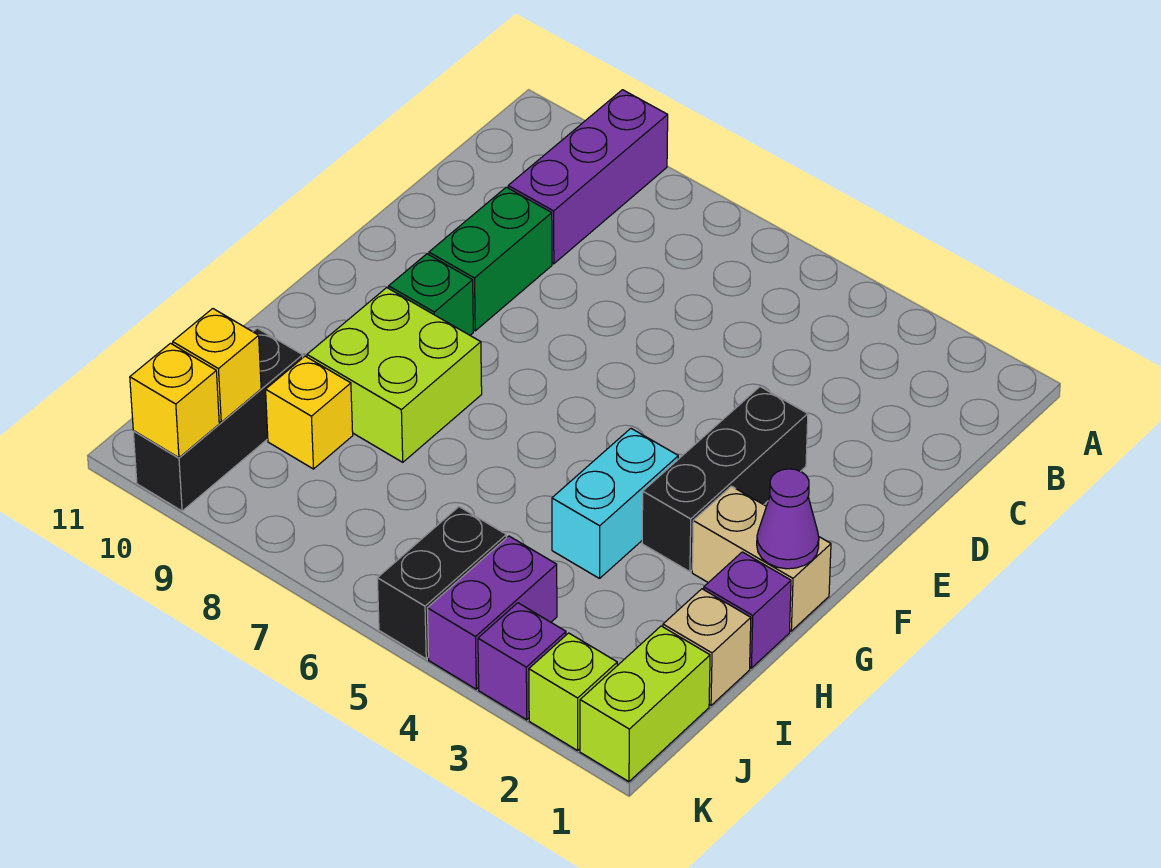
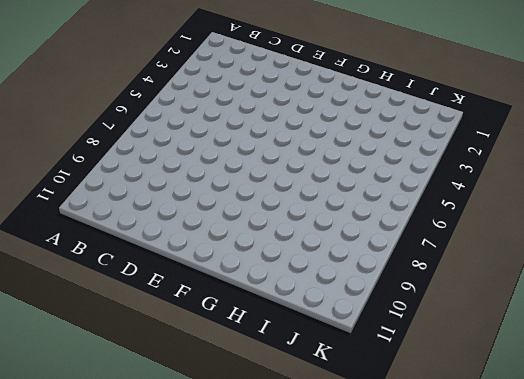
none -> purple brick A9:C9 level 1
none -> green brick D9:E9 level 1
none -> black brick E3:G3 level 1

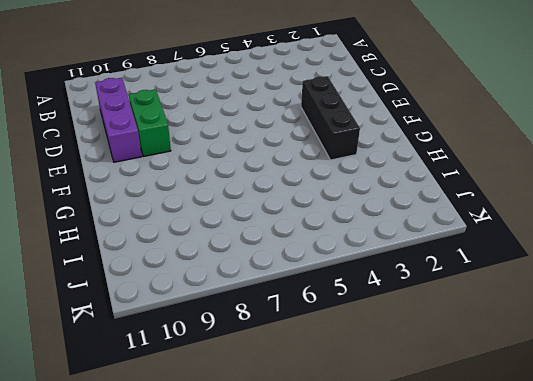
purple brick C10:E10 level 1 -> purple brick A9:C9 level 1
none -> green brick F9 level 1
none -> tan brick G1:G2 level 1
none -> cyan brick G4:H4 level 1

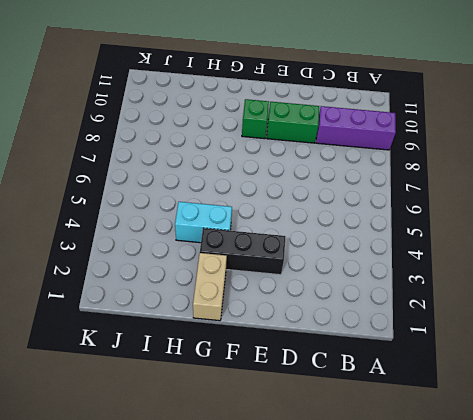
none -> lime brick G8:H9 level 1
none -> purple brick H1 level 1
none -> tan brick I1 level 1

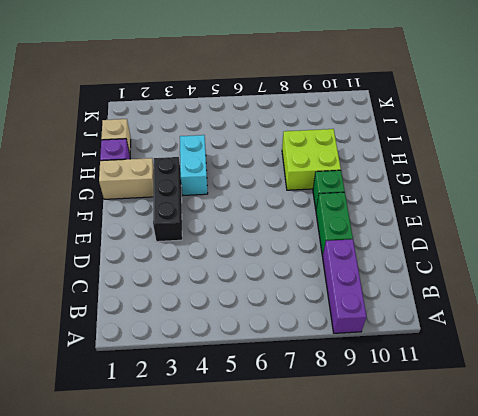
none -> yellow brick I9 level 1
none -> black brick I10:K10 level 1
none -> lime brick J1:K1 level 1

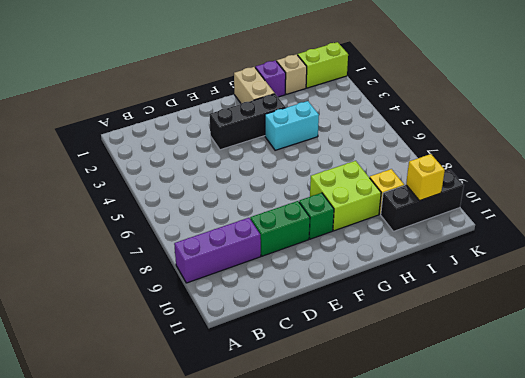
none -> purple brick J4:K4 level 1
none -> black brick J5:K5 level 1
none -> lime brick K2 level 1

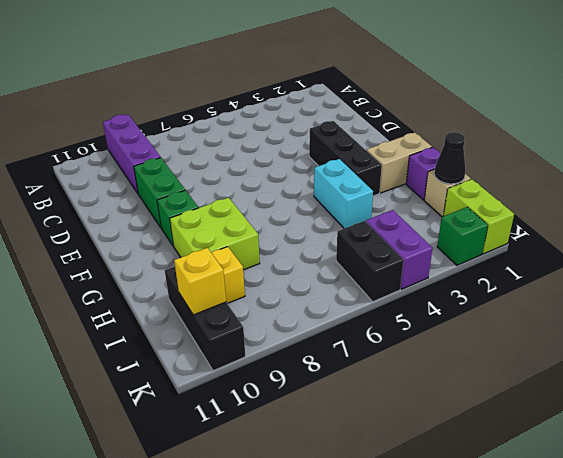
black cone I1 level 2 -> none
green brick K2 level 1 -> lime brick K2 level 1
none -> purple brick K3 level 1
none -> purple cone G1 level 2
none -> yellow brick K10 level 2

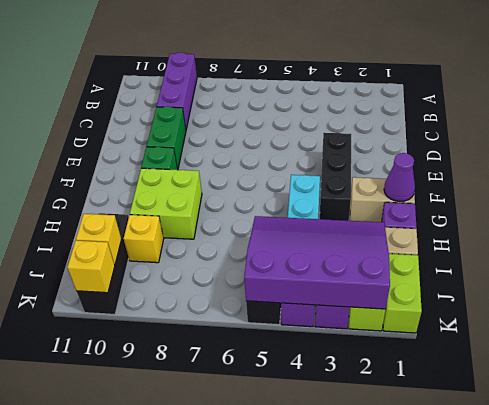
purple slope I2:K5 level 2 top K -> none

